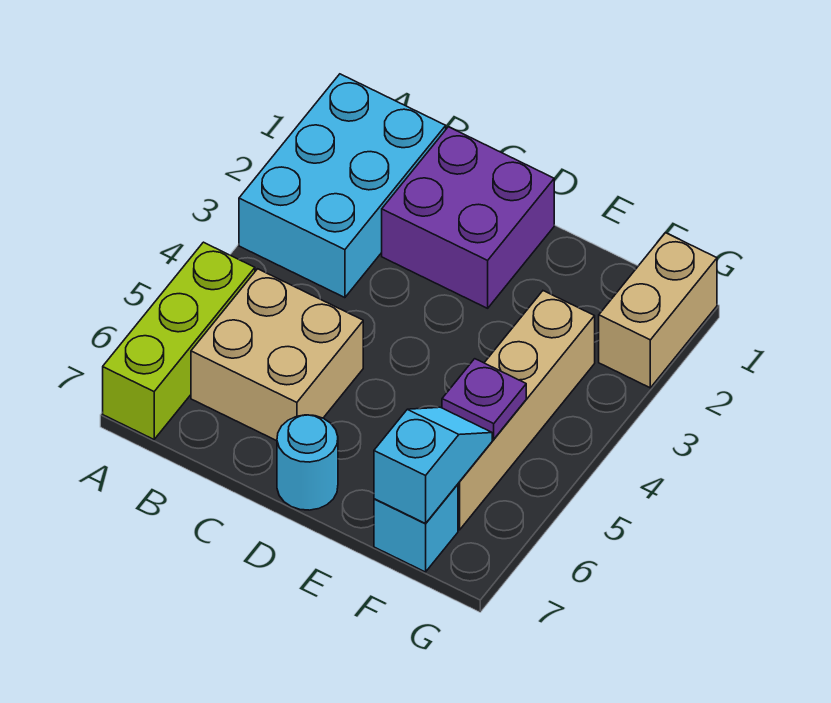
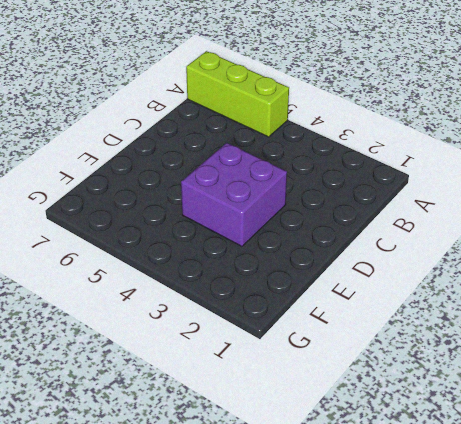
purple brick D3:E4 level 1 -> purple brick C1:D2 level 1
none -> cyan brick A1:B3 level 1
none -> tan brick B5:C6 level 1

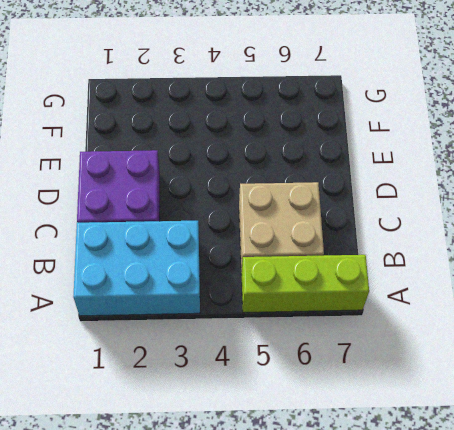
none -> cyan round brick D7 level 1
none -> tan brick F3:F6 level 1

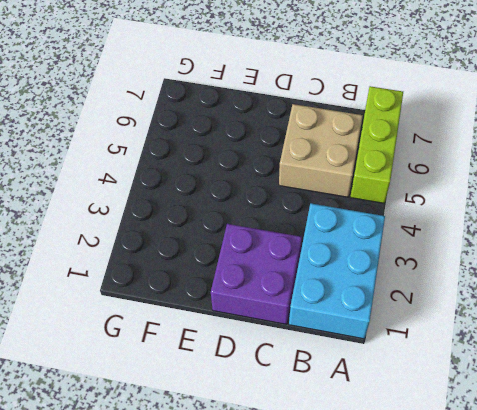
none -> cyan round brick D7 level 1
none -> tan brick F3:F6 level 1

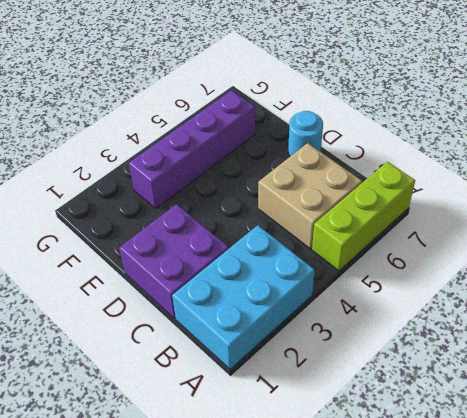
purple brick F3:F6 level 1 -> tan brick F3:F6 level 1
none -> cyan brick F7 level 1
none -> tan brick G1:G2 level 1

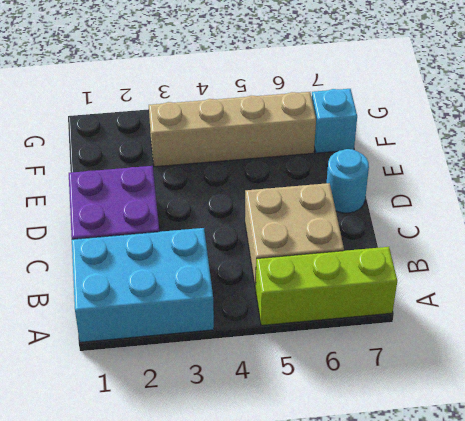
none -> tan brick G1:G2 level 1
none -> purple plate F5 level 2

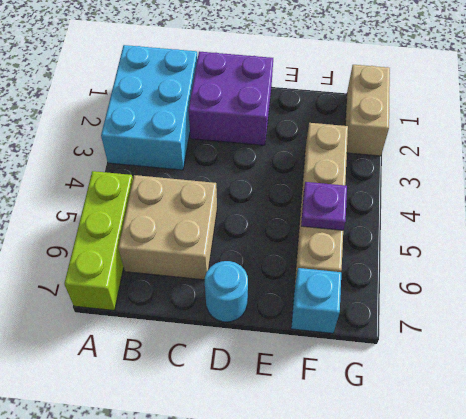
none -> cyan slope F6:F7 level 2 top 7

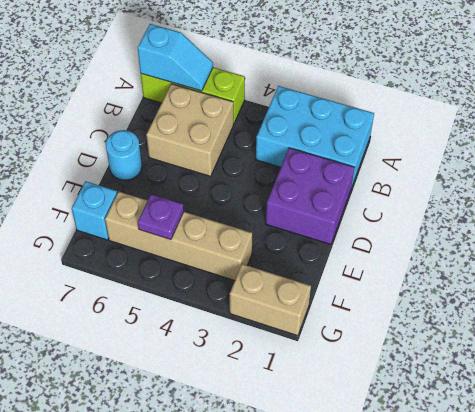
cyan slope A6:A7 level 2 top 7 -> cyan slope F6:F7 level 2 top 7

